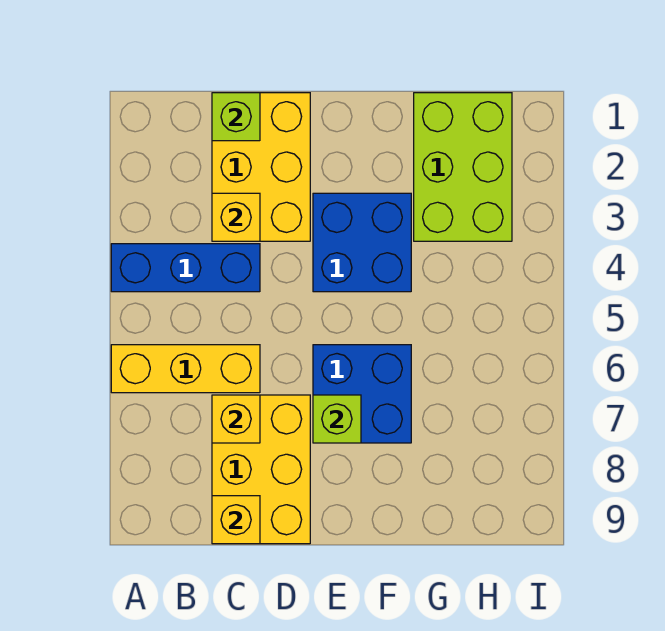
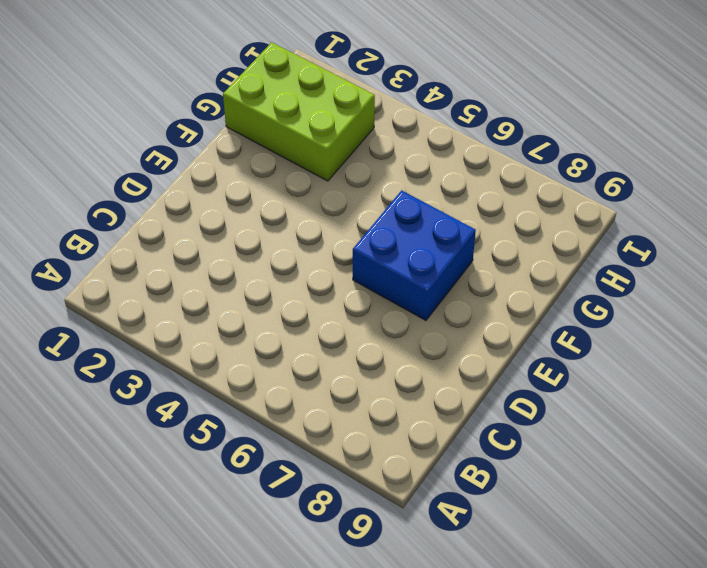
none -> blue brick A4:C4 level 1
none -> yellow brick A6:C6 level 1
none -> yellow brick C1:D3 level 1

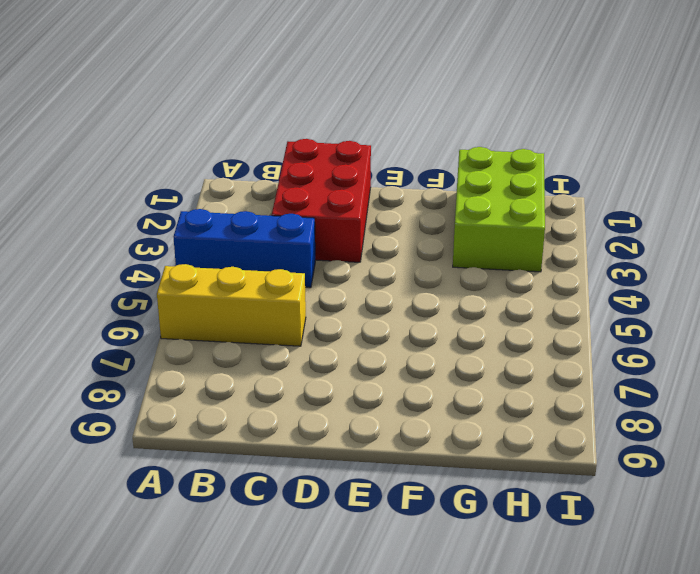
red brick C1:D3 level 1 -> yellow brick C1:D3 level 1
none -> yellow brick C7:D9 level 1
none -> blue brick E3:F4 level 1
none -> blue brick E6:F7 level 1

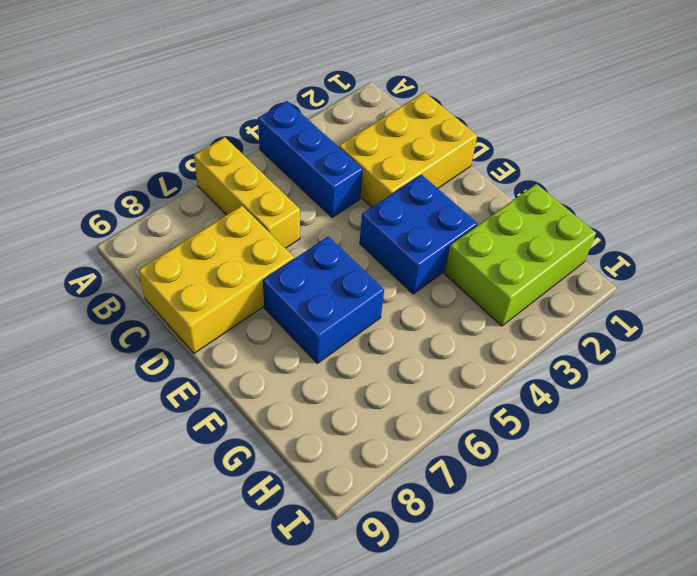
none -> lime brick C1 level 2
none -> yellow brick C3 level 2
none -> yellow brick C7 level 2

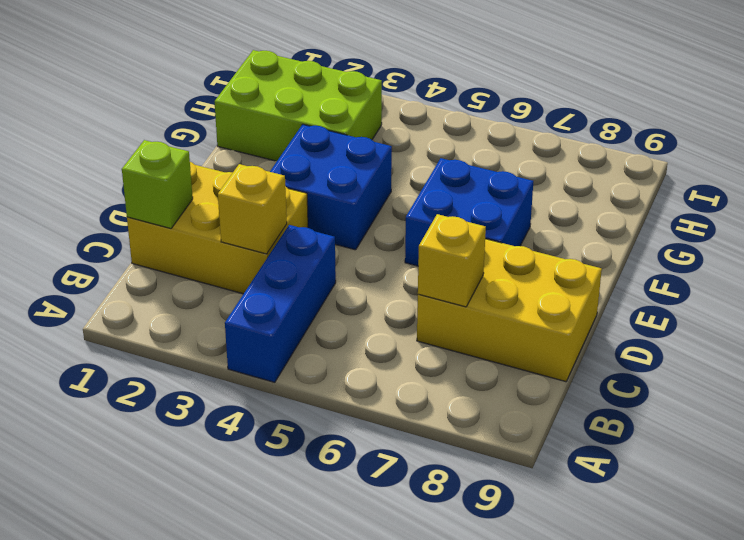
none -> yellow brick A6:C6 level 1
none -> yellow brick C9 level 2
none -> lime brick E7 level 2

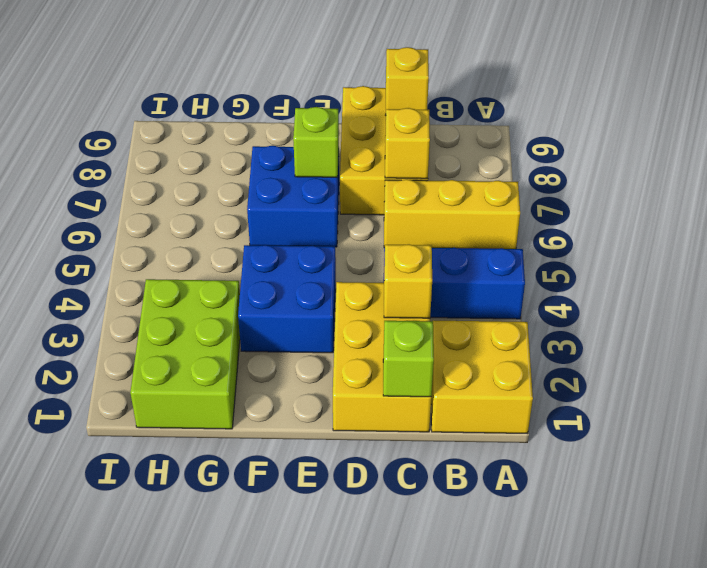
yellow brick A1:B2 level 1 -> none

